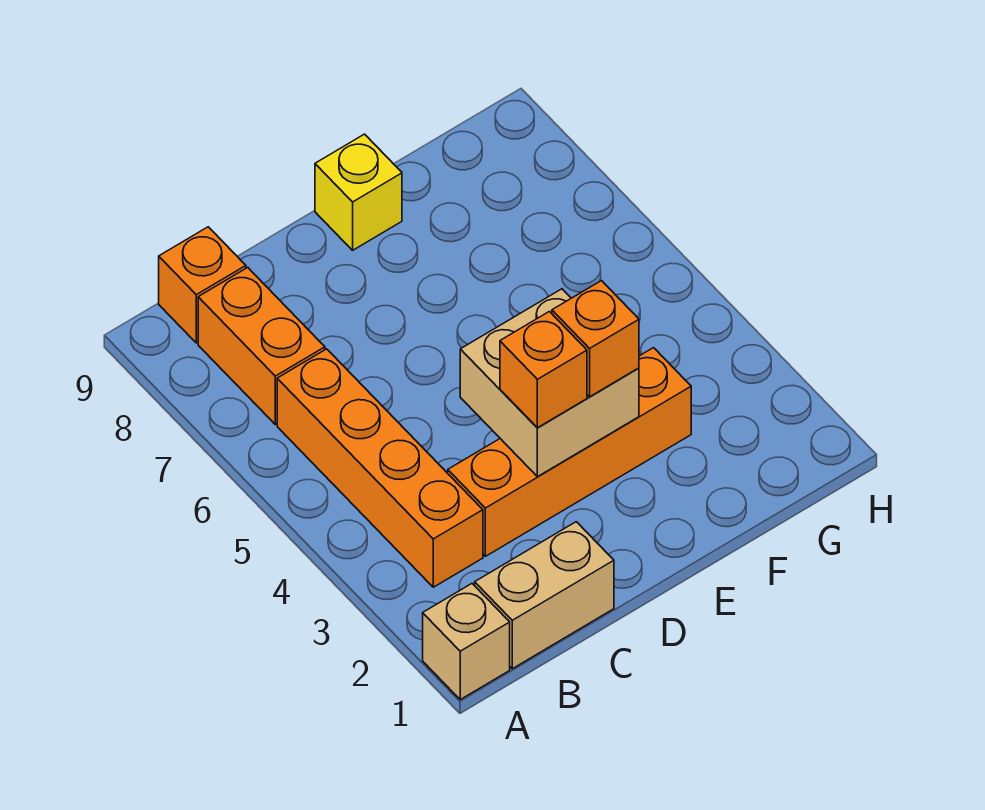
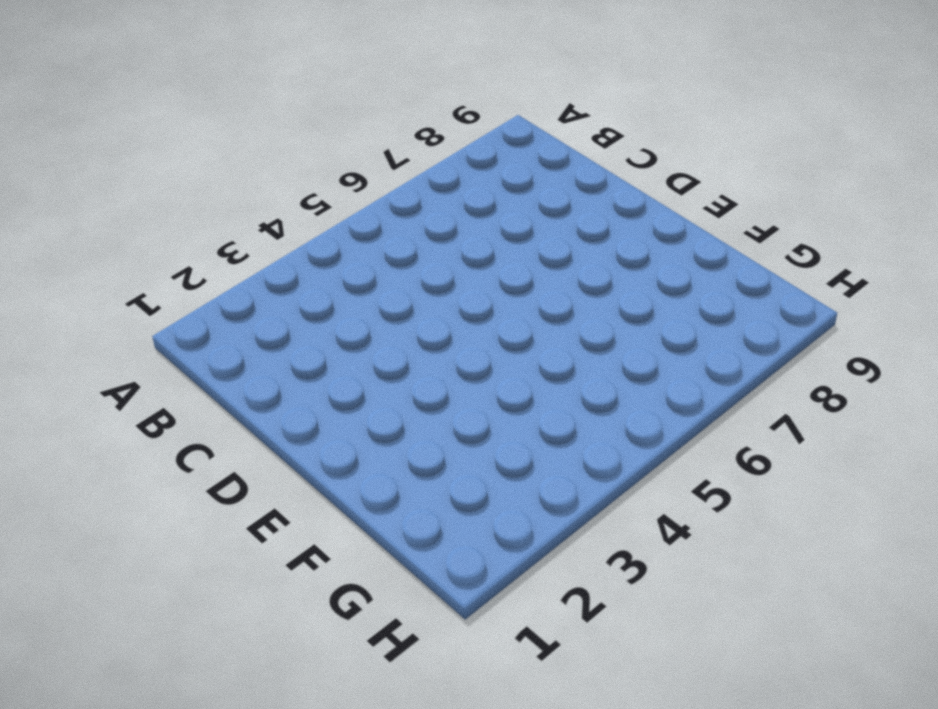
none -> tan brick A1 level 1
none -> tan brick B1:C1 level 1

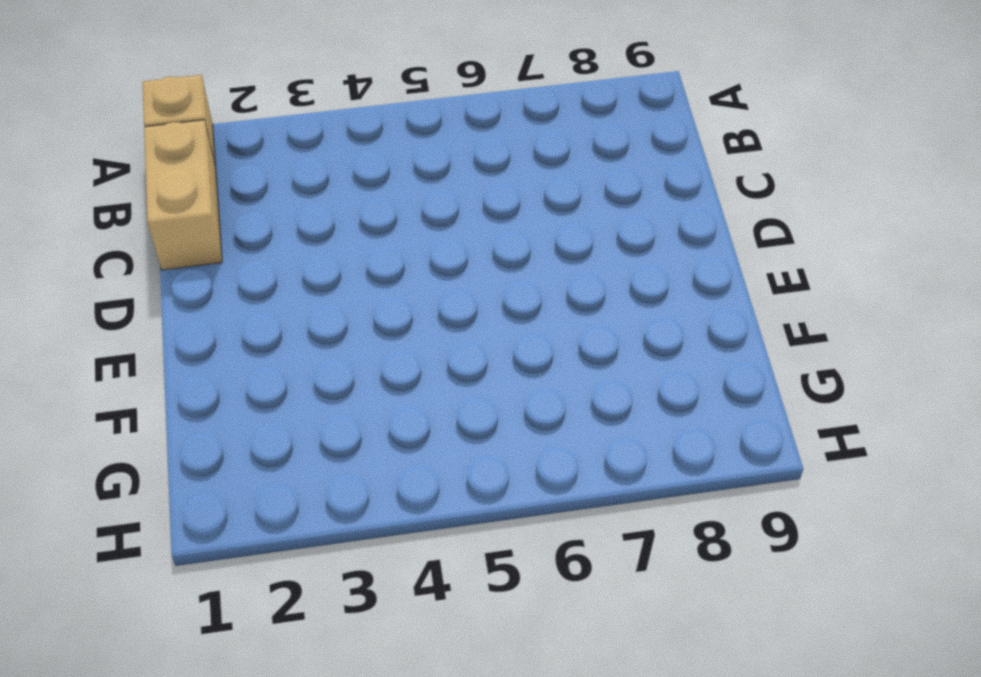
none -> orange brick B3:B6 level 1
none -> orange brick B7:B8 level 1

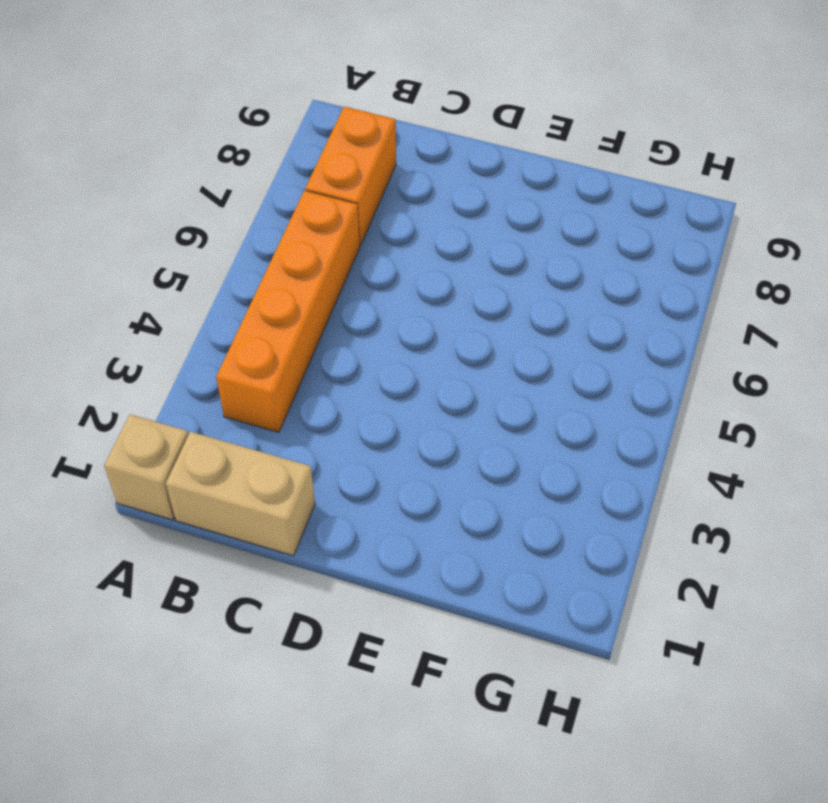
none -> orange brick B9 level 1
none -> orange brick C3:F3 level 1

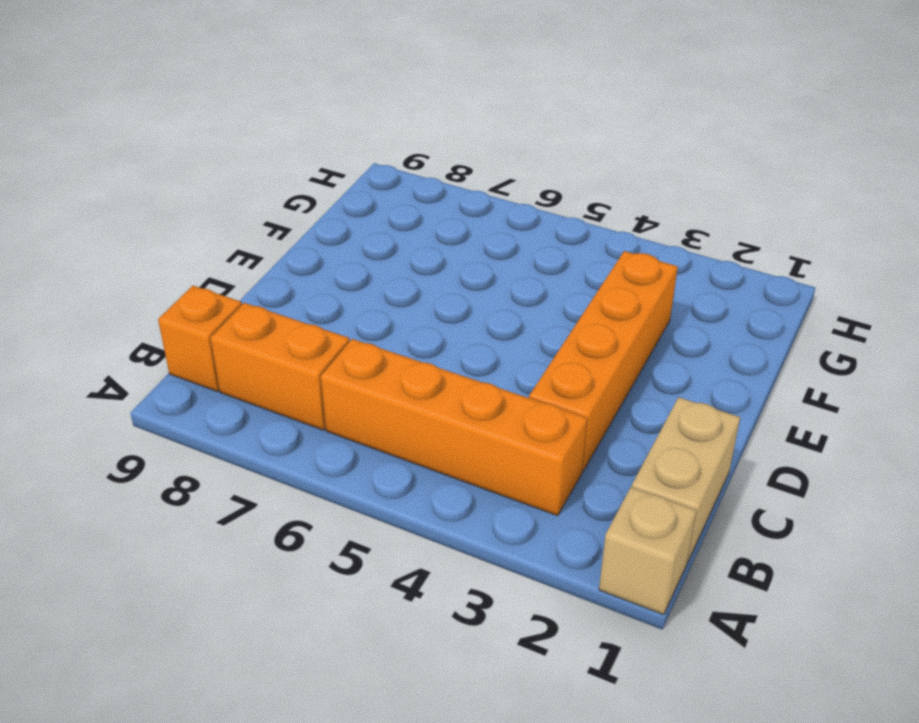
none -> yellow brick E9 level 1
none -> tan brick D3:E4 level 2

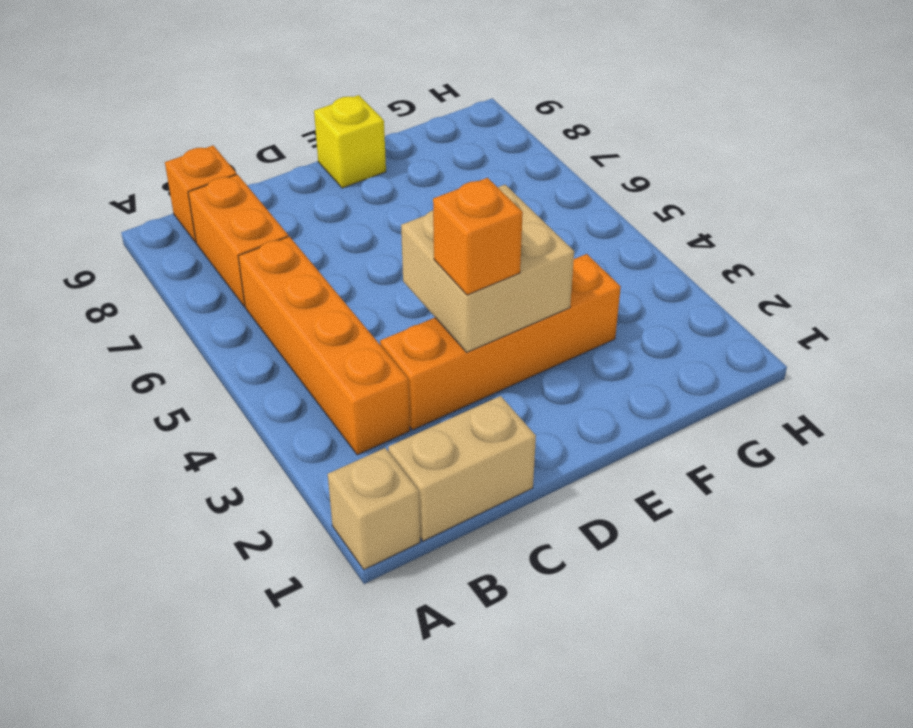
none -> orange brick E3 level 3

